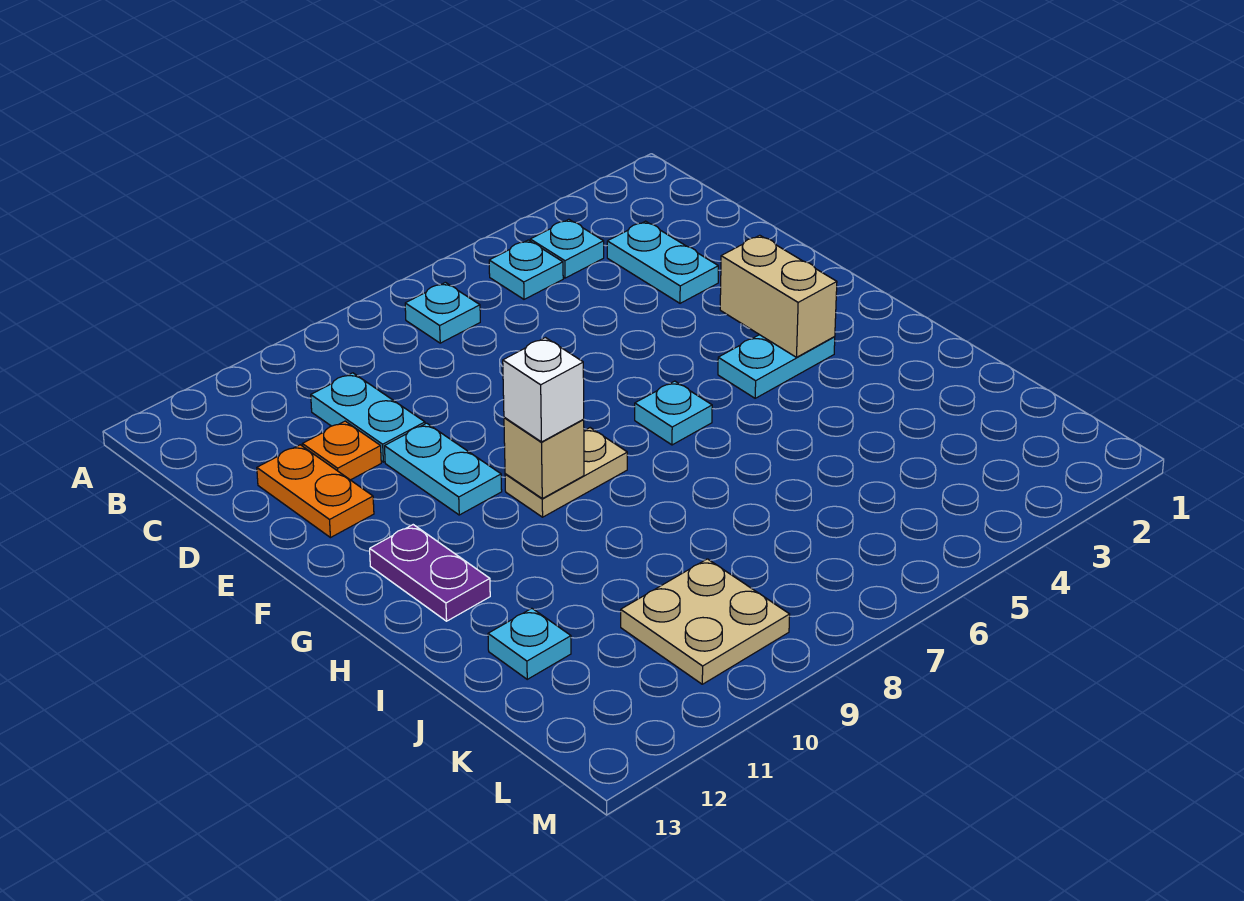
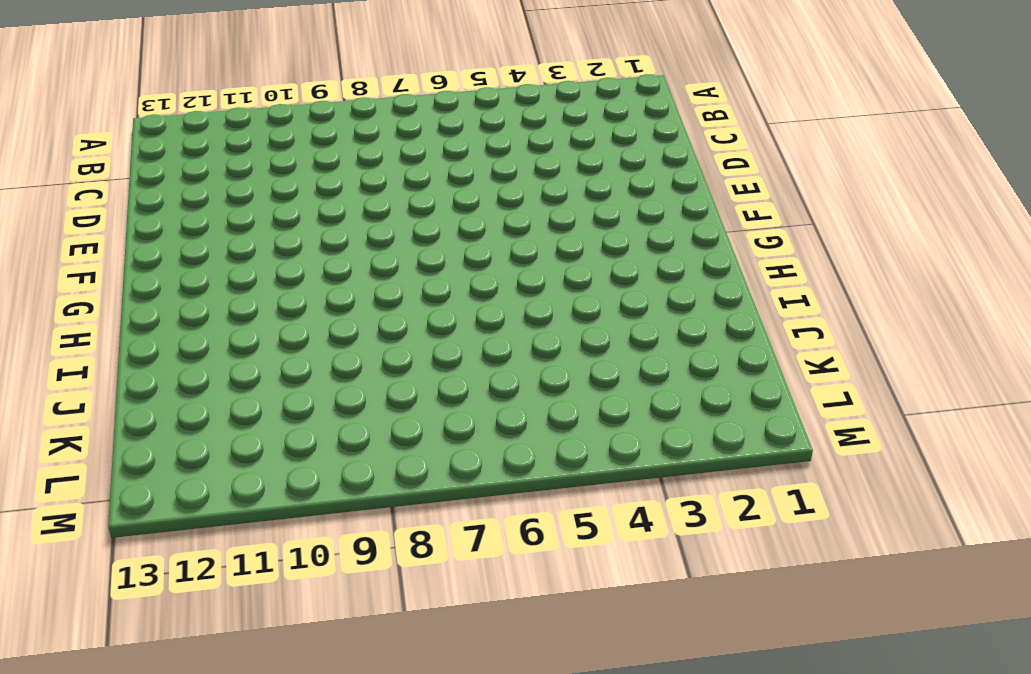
none -> cyan plate B4 level 1
none -> cyan plate B5 level 1
none -> cyan plate B7 level 1

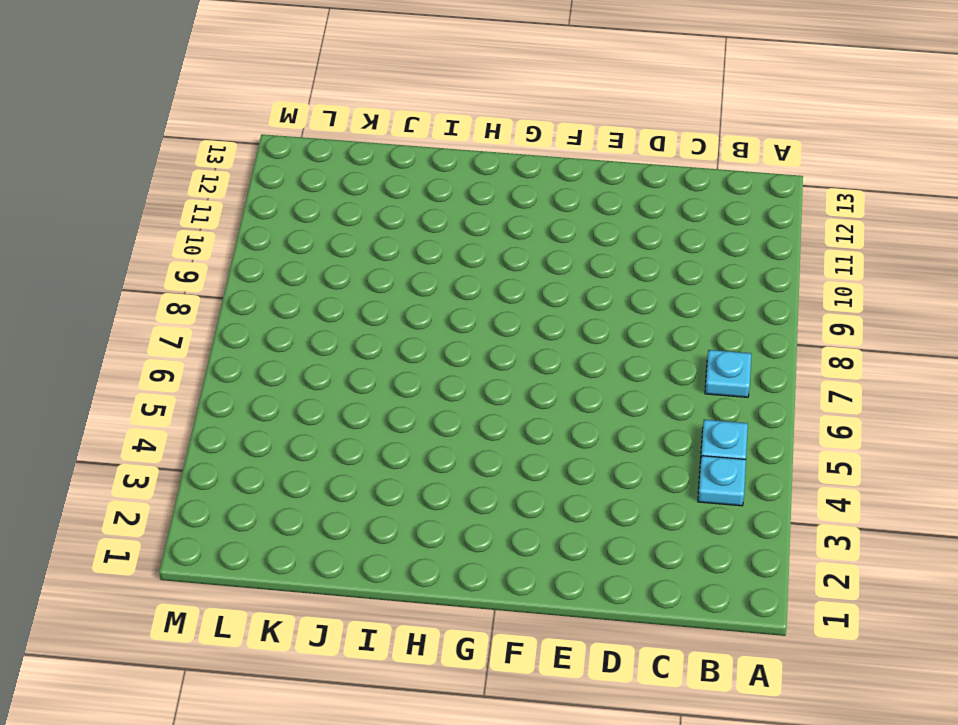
none -> cyan plate C3:D3 level 1
none -> cyan plate C10:D10 level 1
none -> orange plate D11 level 1

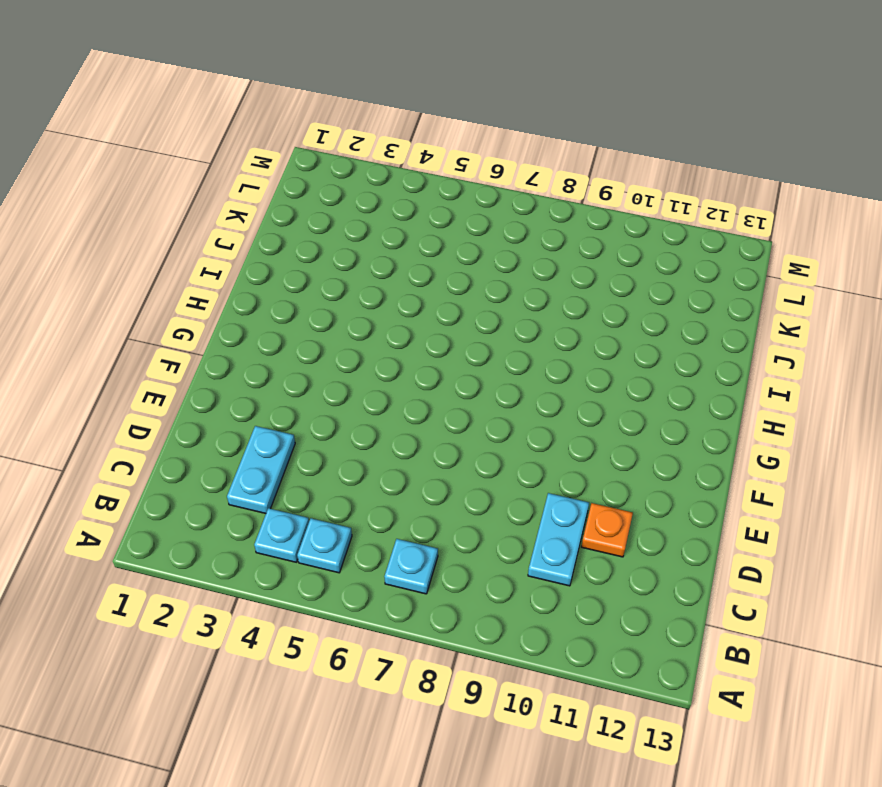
none -> orange plate D12:E12 level 1
none -> cyan plate E10:F10 level 1
none -> cyan plate G3:G4 level 1

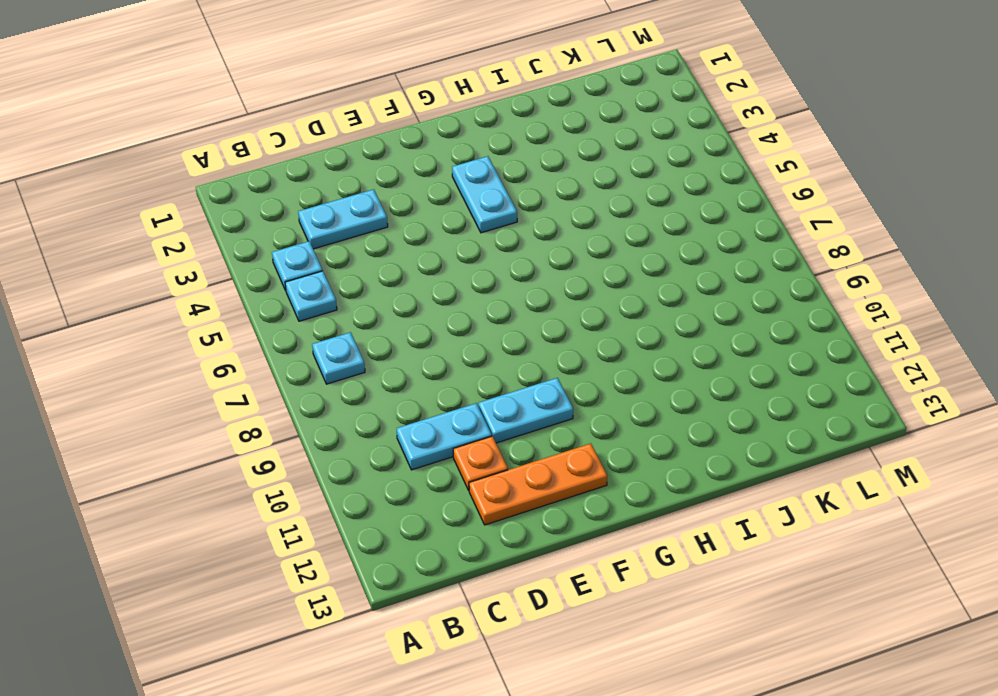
orange plate D12:F12 level 1 -> orange plate D12:E12 level 1
none -> cyan plate G6 level 1
none -> tan plate G8:G9 level 1
none -> purple plate G12:H12 level 1

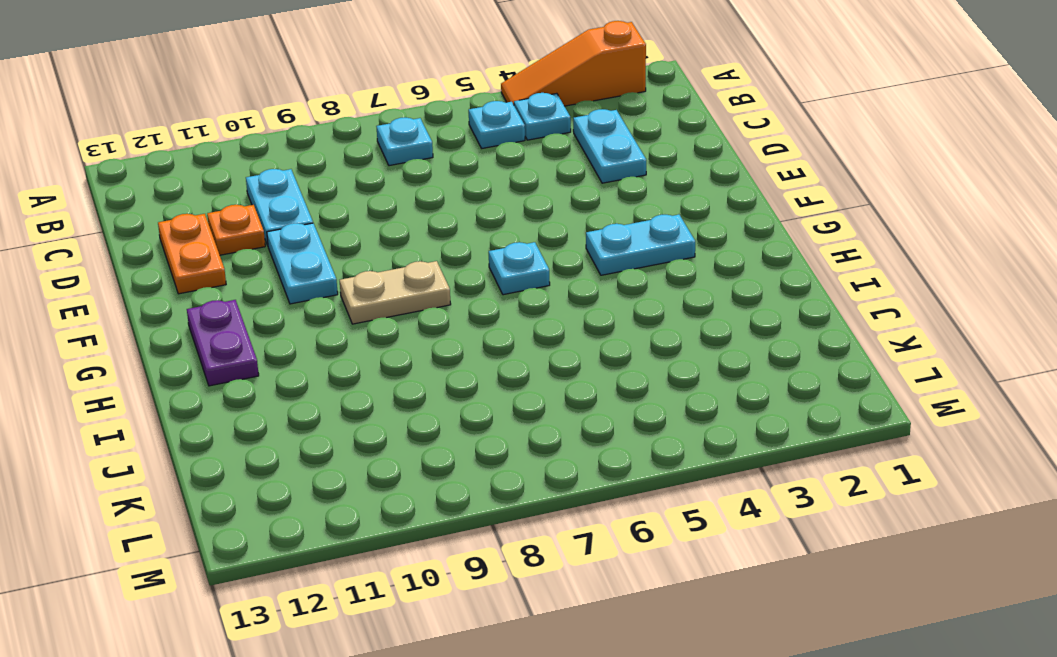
orange slope A2:A4 level 1 top 2 -> none
none -> cyan plate J12 level 1
none -> tan plate K9:L10 level 1
none -> tan brick F3:G3 level 2

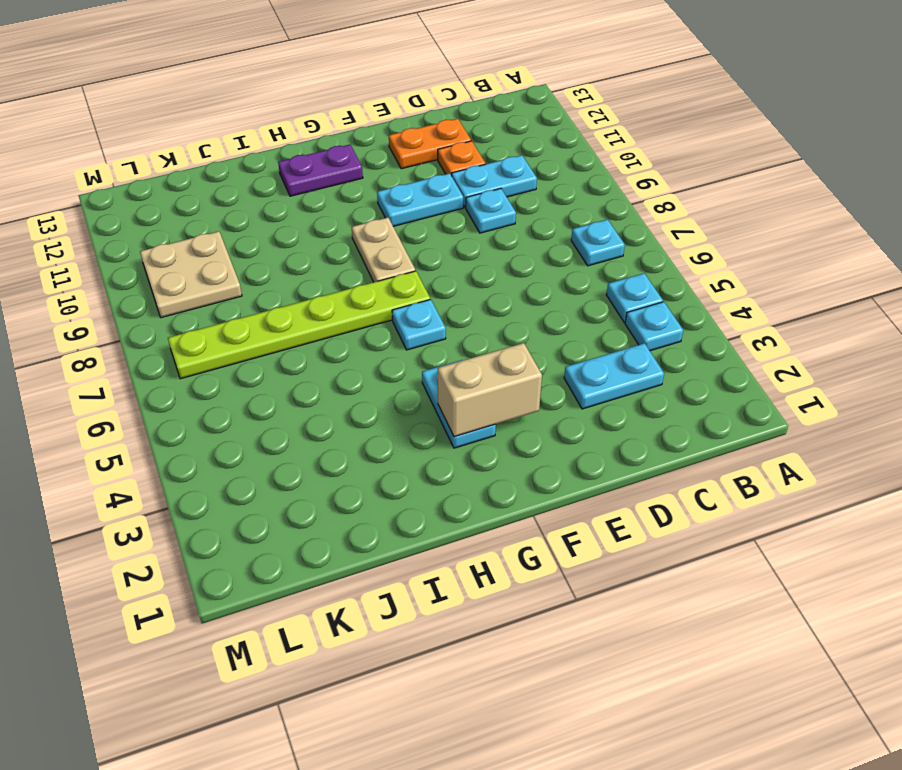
cyan plate D9 level 1 -> cyan plate J12 level 1
lime plate G7:L7 level 1 -> none
none -> tan brick G9 level 2
none -> white brick G9 level 3

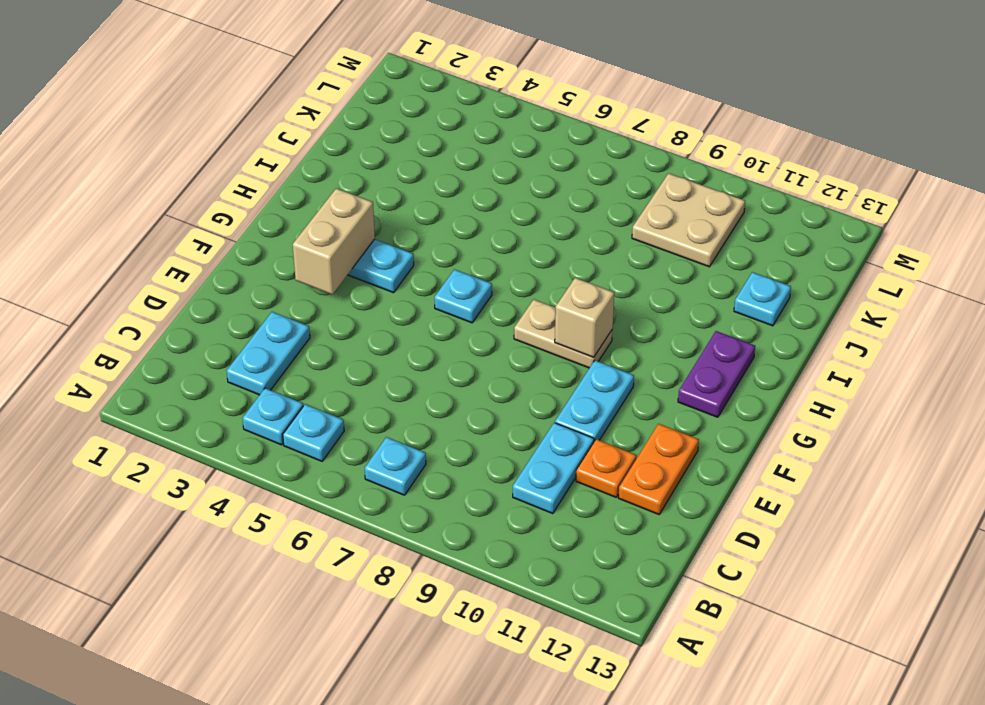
none -> white brick G9 level 3

